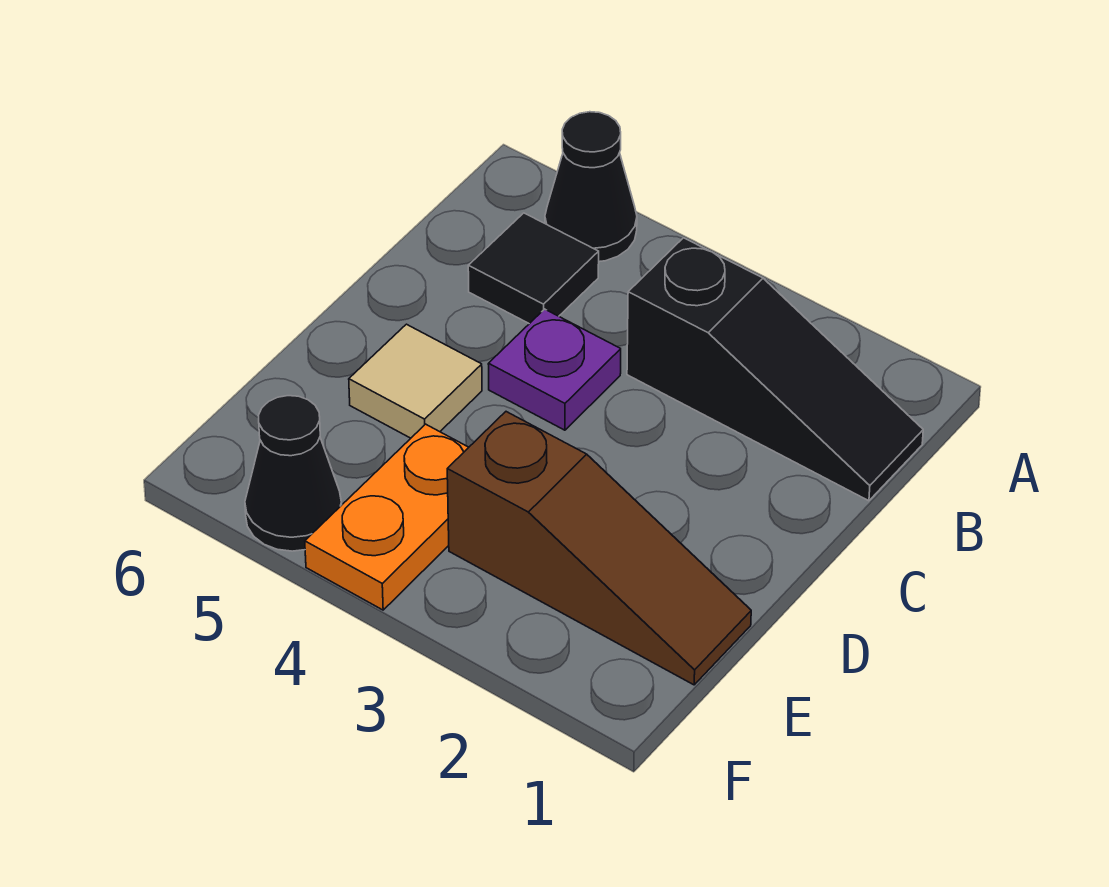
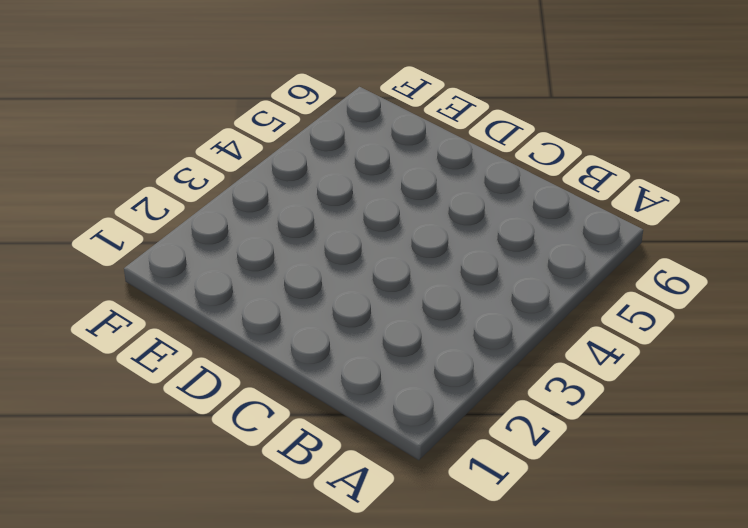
none -> black cone A5 level 1
none -> black slope B1:B3 level 1 top 3

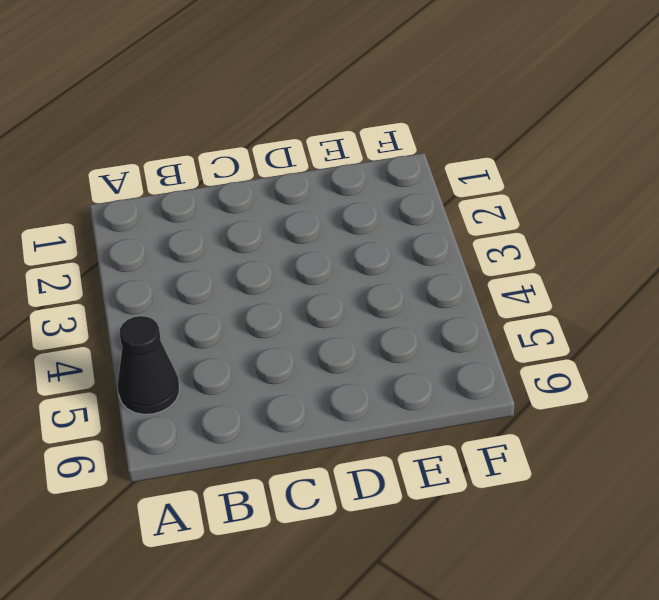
none -> black slope B1:B3 level 1 top 3
none -> black tile B5 level 1

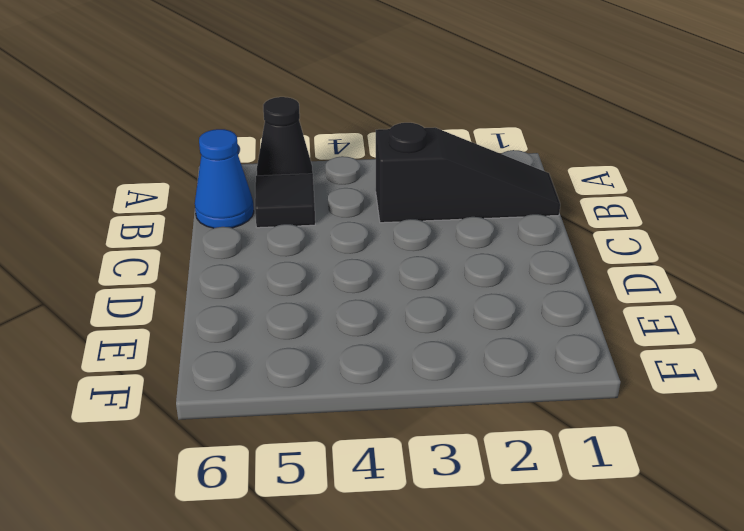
blue cone B6 level 1 -> none
none -> purple plate C4 level 1
none -> tan tile D5 level 1

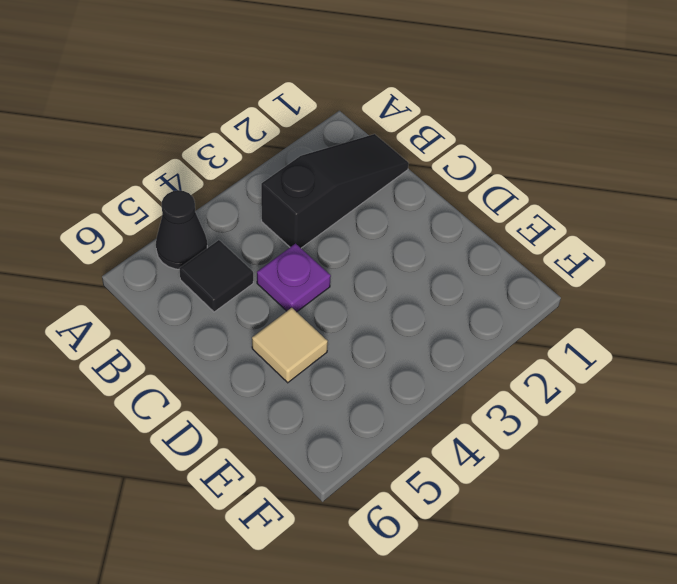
none -> brown slope E1:E3 level 1 top 3
none -> orange plate E4:F4 level 1

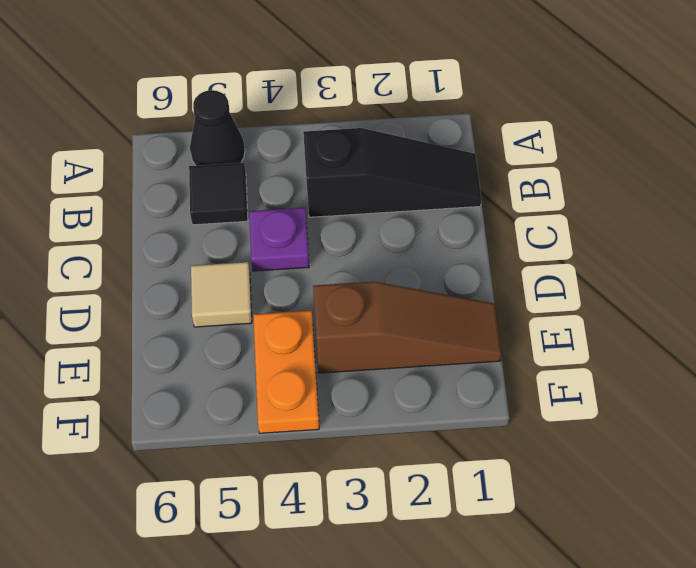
none -> black cone F5 level 1

